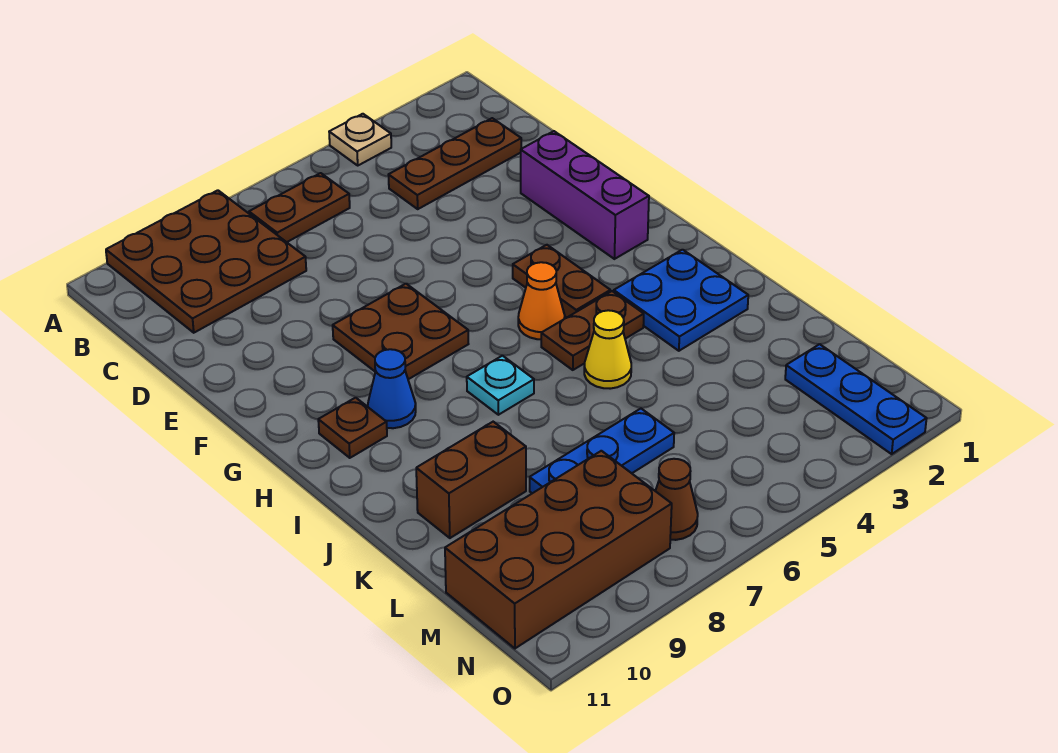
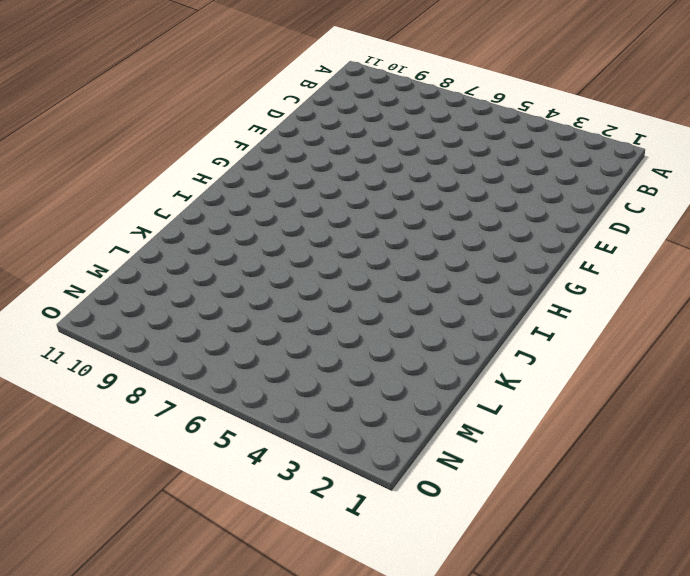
none -> tan plate A4 level 1
none -> brown plate A8:C10 level 1
none -> brown plate B6:B7 level 1

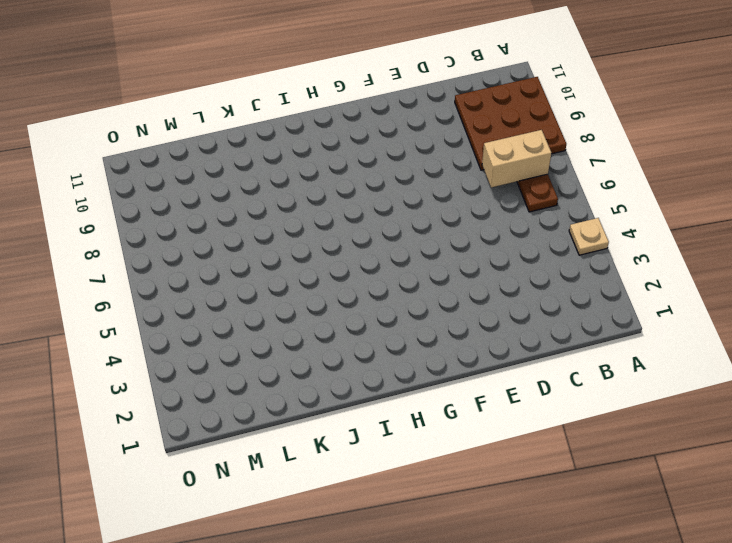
tan brick B7:C7 level 2 -> none
none -> brown plate C2:C4 level 1
none -> purple brick E2:G2 level 1
none -> brown plate F7:G8 level 1

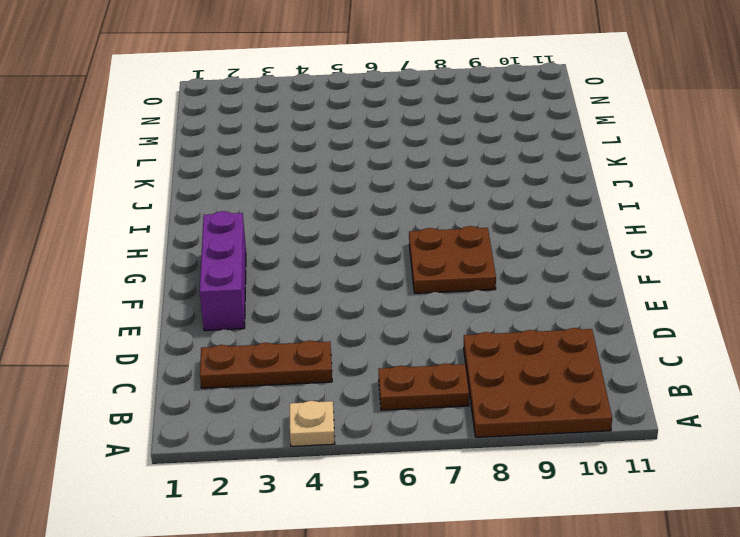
none -> brown plate G4:H4 level 1
none -> orange cone H5 level 1
none -> blue cone H9 level 1

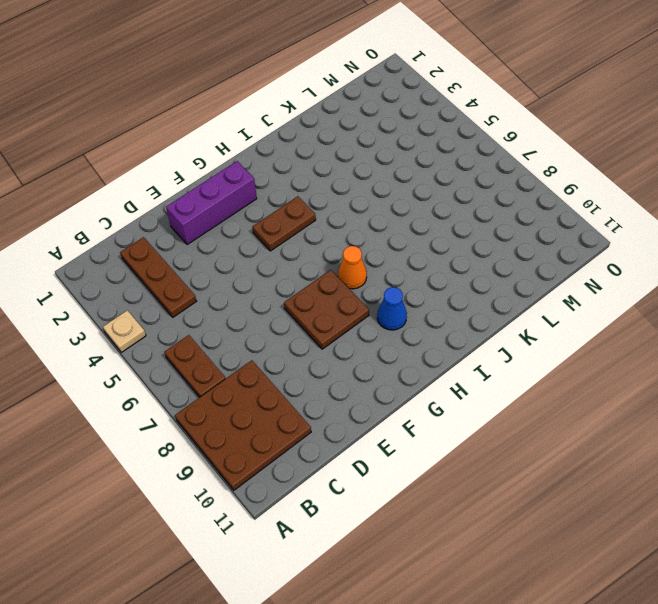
orange cone H7 level 1 -> orange cone H5 level 1
none -> brown plate H10 level 1
none -> blue plate I2:J3 level 1
none -> brown plate I4:I5 level 1

